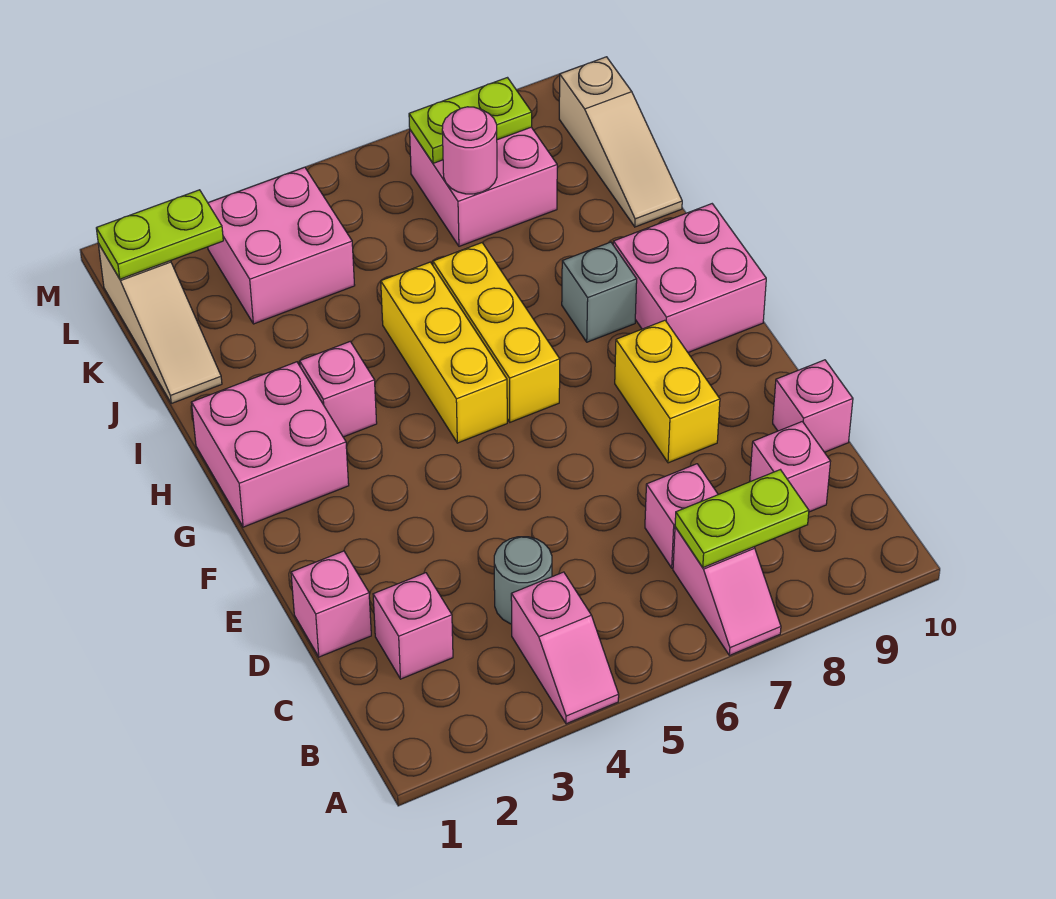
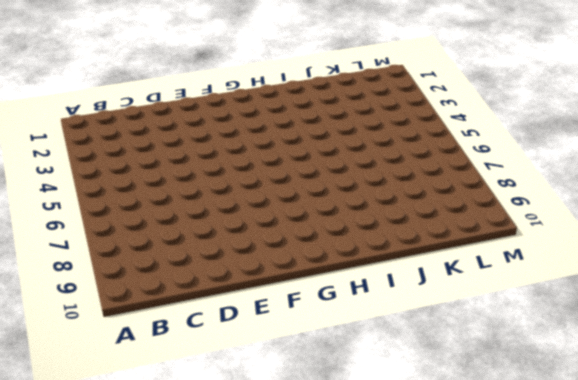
none -> pink slope A4:B4 level 1 top B
none -> pink slope A7:B7 level 1 top B
none -> pink brick C2 level 1

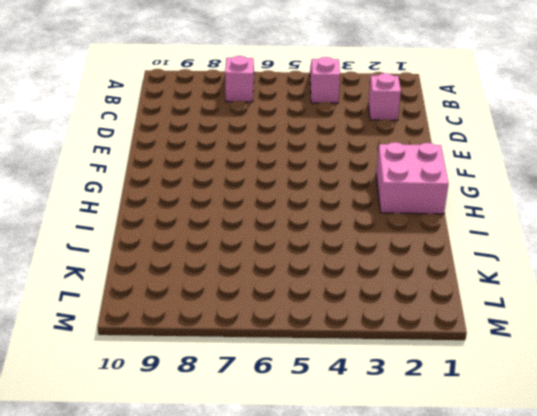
none -> grey round brick C4 level 1
none -> pink brick C7 level 1
none -> pink brick C9 level 1

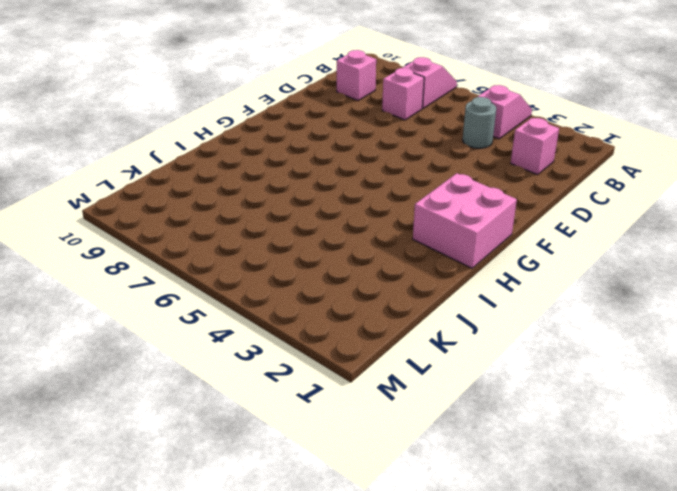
none -> pink brick D1 level 1
none -> pink brick D10 level 1
none -> yellow brick E8:F8 level 1

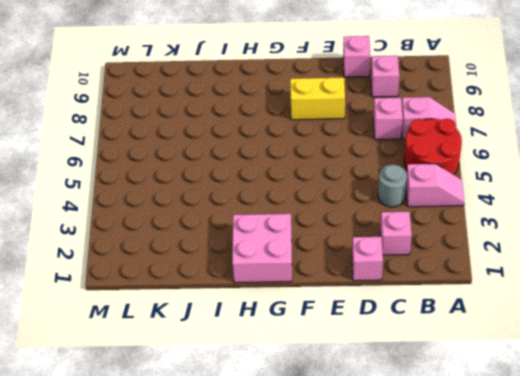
red round brick A5:B6 level 1 -> none
none -> yellow brick G5:I5 level 1
none -> yellow brick G6:I6 level 1
none -> pink brick G9:H10 level 1

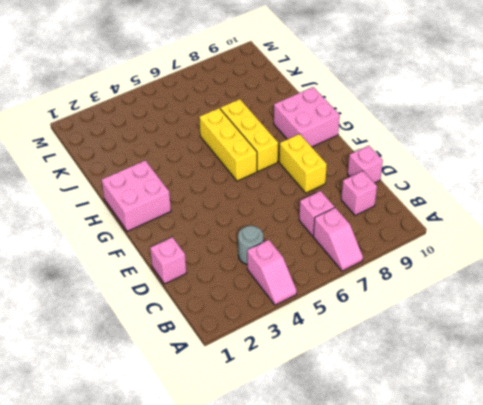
yellow brick G7:I7 level 1 -> yellow brick G5:I5 level 1
none -> pink brick C2 level 1
none -> pink brick H3 level 1
none -> grey brick H8 level 1

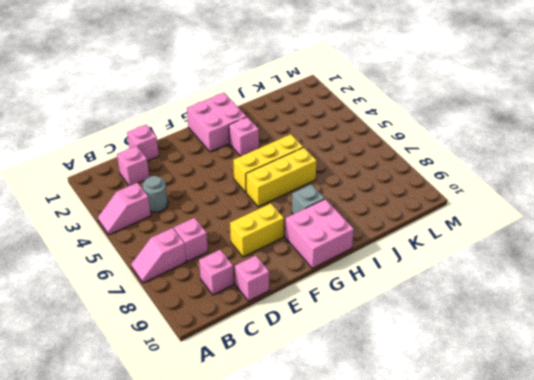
none -> tan slope J1:L1 level 1 top L
none -> tan slope J10:L10 level 1 top L
none -> pink brick K3:L4 level 1

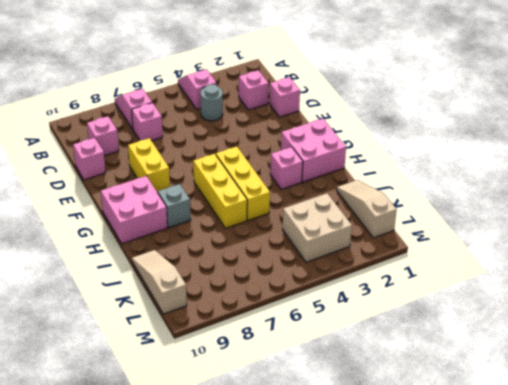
tan brick K3:L4 level 1 -> pink brick K3:L4 level 1
none -> pink brick K7:L8 level 1
none -> lime plate B7:B8 level 2
none -> pink round brick K7 level 2

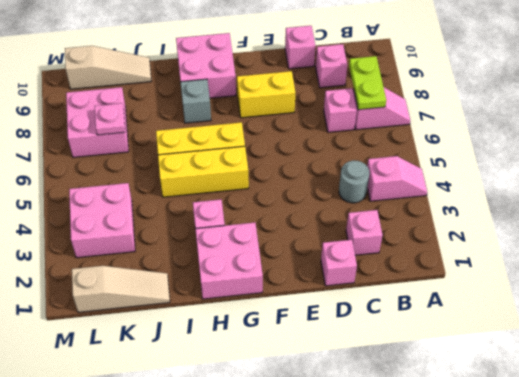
pink plate K7 level 2 -> pink round brick K7 level 2
none -> lime plate L1:L2 level 2
none -> lime plate L7:L8 level 2

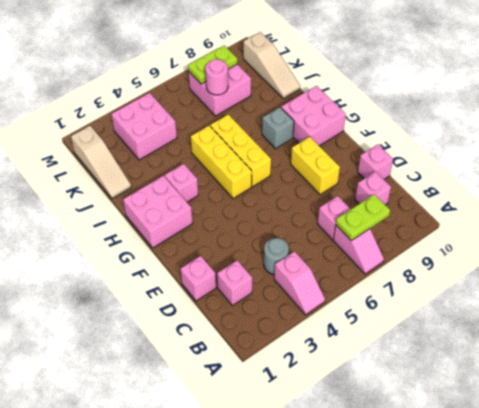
none -> lime plate L1:L2 level 2

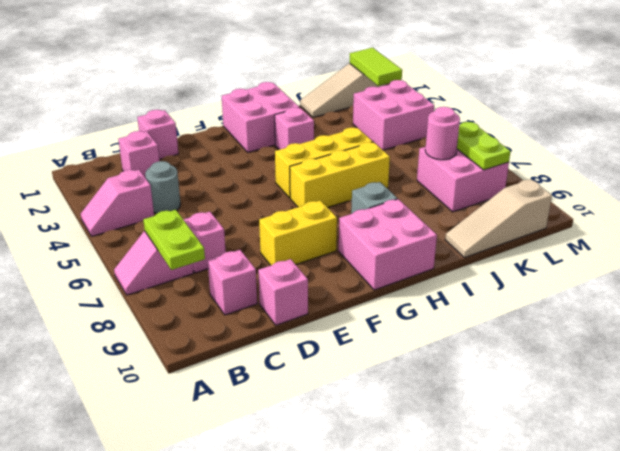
lime tile L1:L2 level 2 -> lime plate L1:L2 level 2

